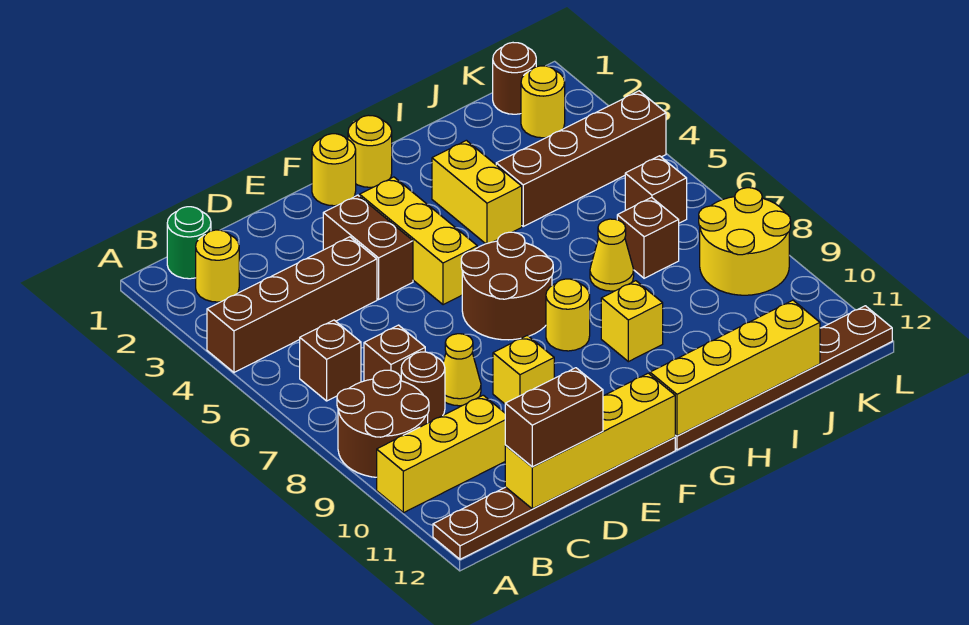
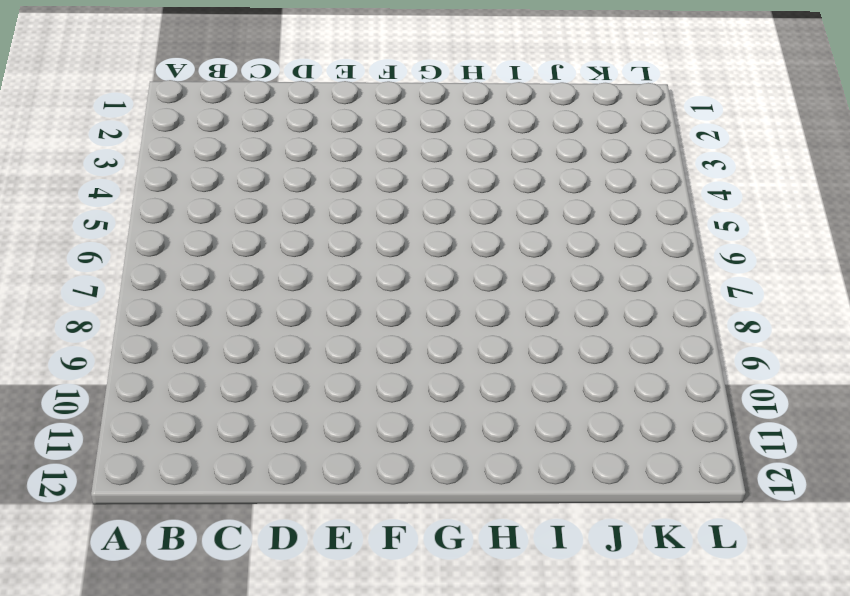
none -> brown brick A4:D4 level 1
none -> brown round brick A8:B9 level 1
none -> yellow brick A10:C10 level 1
none -> brown plate A12:F12 level 1

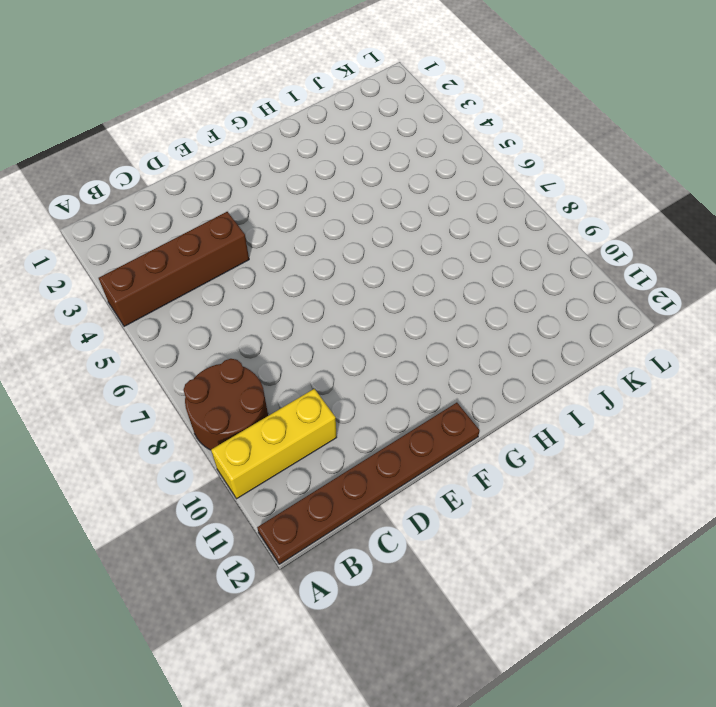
none -> green round brick B1 level 1
none -> yellow round brick B2 level 1
none -> brown brick B6 level 1
none -> brown brick C7 level 1

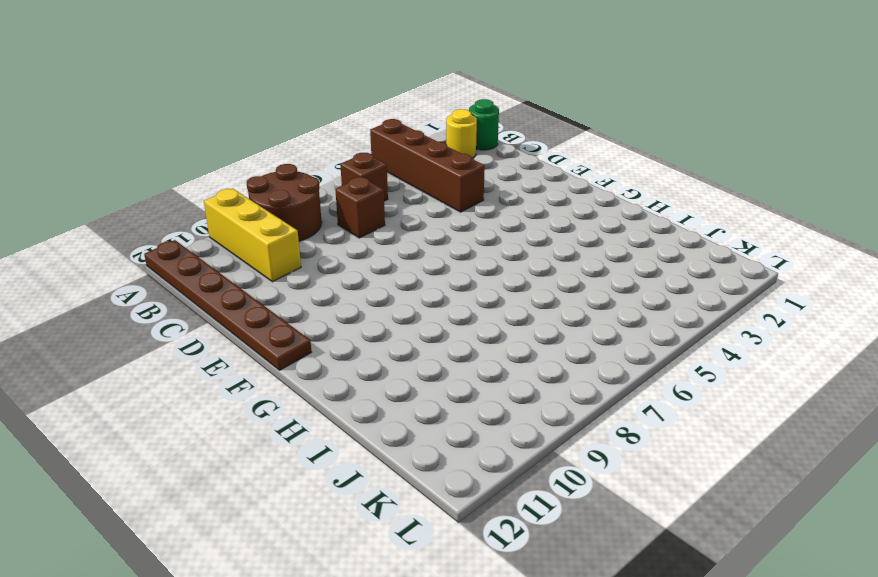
none -> brown round brick C8 level 1
none -> yellow cone D8 level 1
none -> brown brick E3:E4 level 1
none -> yellow brick E9 level 1

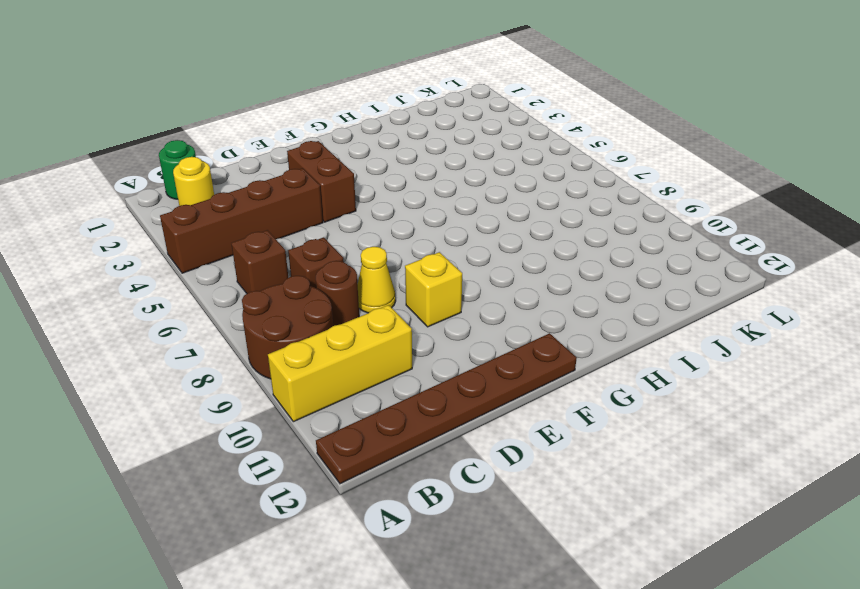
none -> yellow round brick F1 level 1
none -> yellow brick F3:F5 level 1
none -> brown round brick F6:G7 level 1
none -> yellow round brick G1 level 1

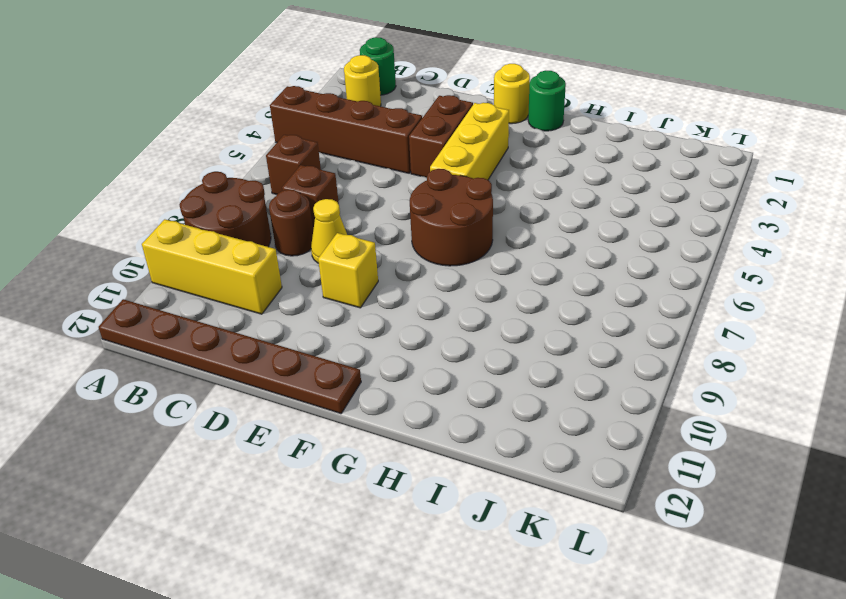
green round brick G1 level 1 -> yellow round brick G1 level 1
none -> yellow round brick G8 level 1
none -> brown plate G12:L12 level 1
none -> yellow brick H3:H4 level 1
none -> yellow brick H9 level 1

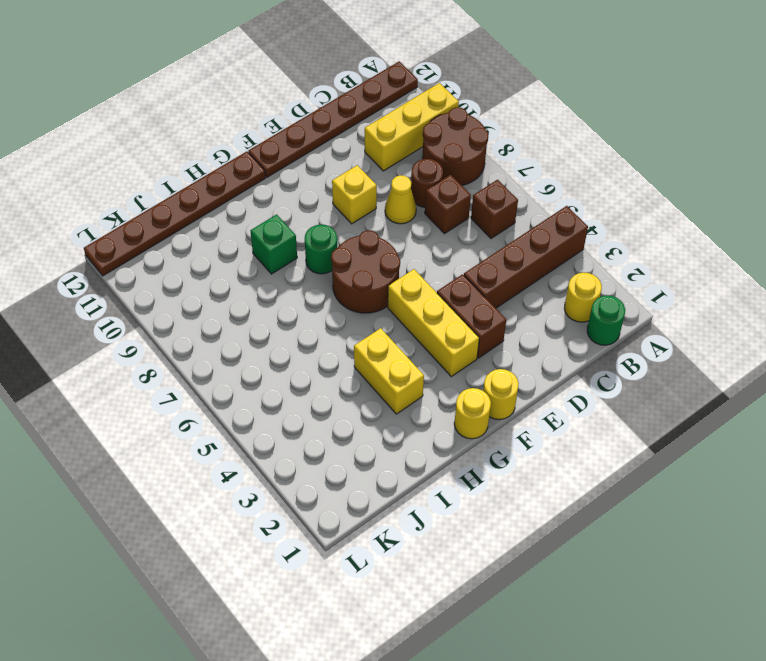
green round brick G8 level 1 -> yellow round brick G8 level 1
green brick H9 level 1 -> yellow brick H9 level 1
none -> brown brick I4:L4 level 1
none -> yellow cone I7 level 1
none -> brown brick J7 level 1
none -> brown round brick K1 level 1

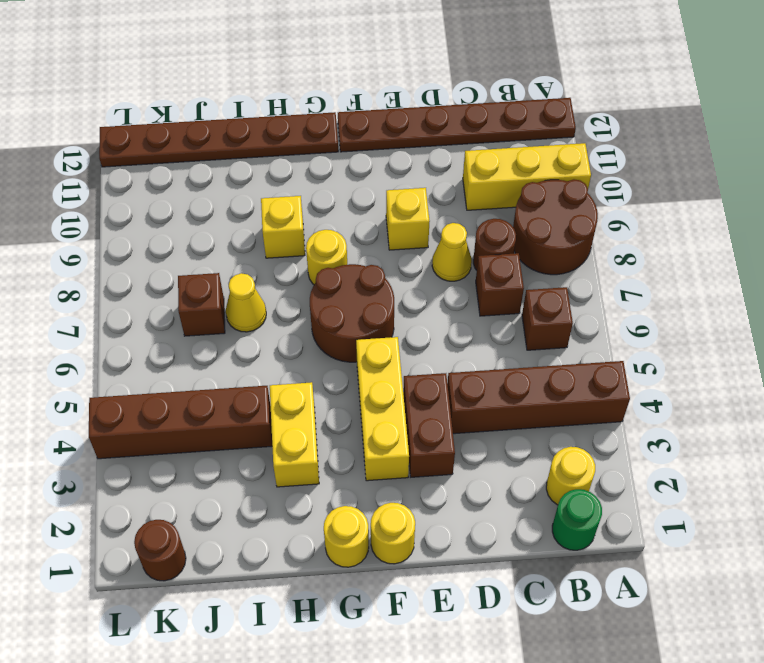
none -> yellow round brick K2 level 1
none -> brown brick K6 level 1
none -> yellow round brick K8:L9 level 1
none -> yellow brick C12:F12 level 2

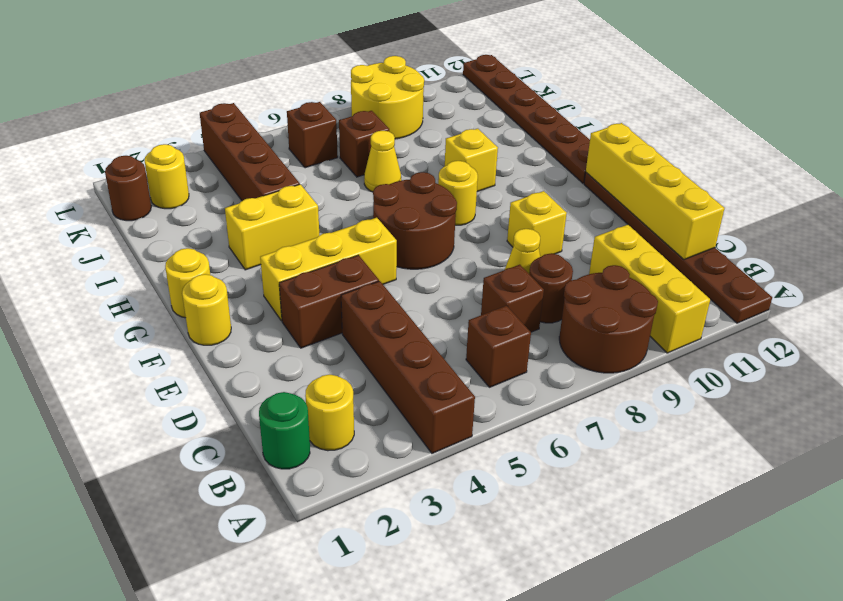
none -> yellow brick G12:J12 level 2
none -> brown brick C12:D12 level 3

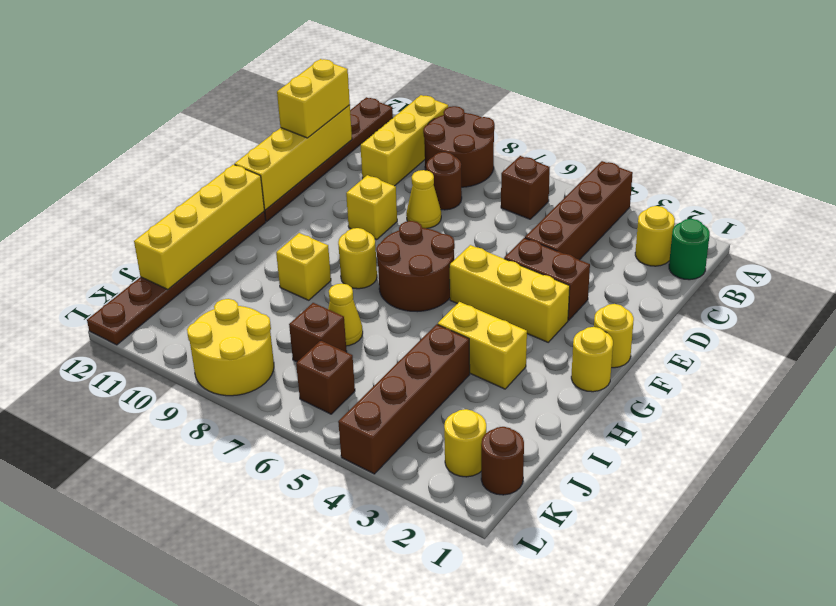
yellow brick C12:D12 level 3 -> brown brick C12:D12 level 3
none -> brown brick C7 level 1

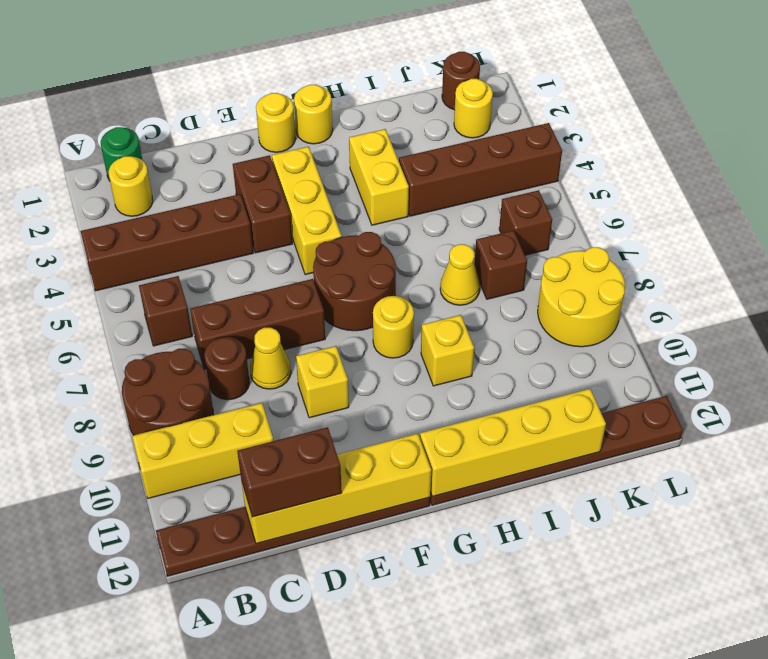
brown brick C7:E7 level 1 -> brown brick C7 level 1

